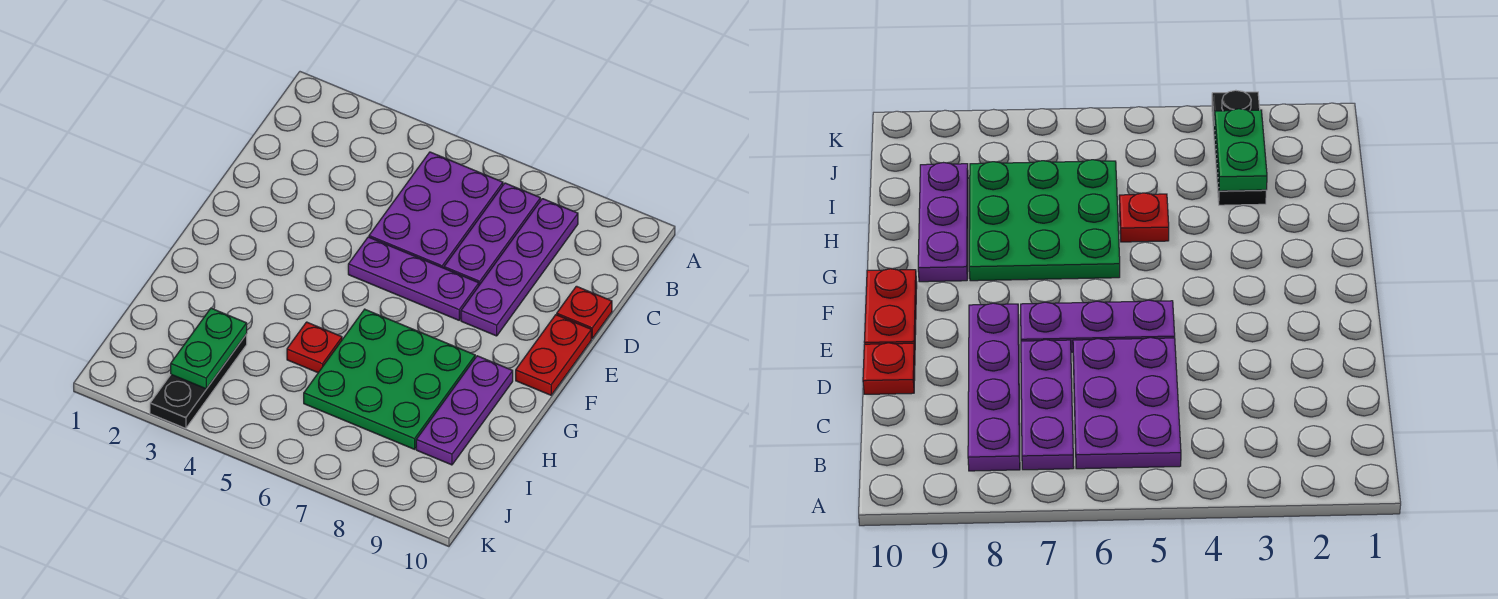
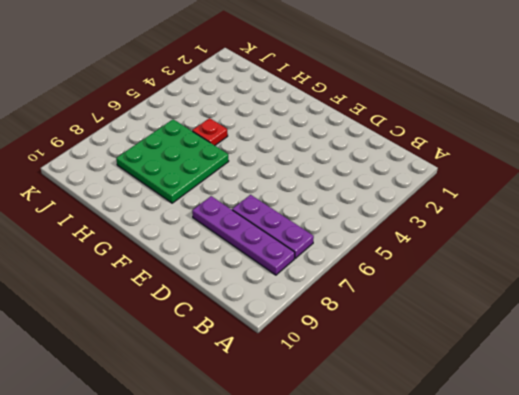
none -> purple plate B5:D6 level 1
none -> red plate D10 level 1

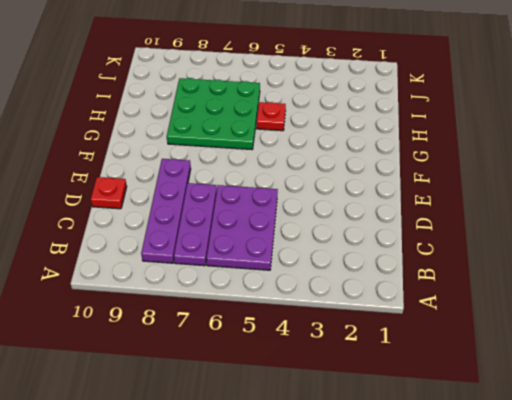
none -> purple plate E5:E7 level 1
none -> red plate E10:F10 level 1

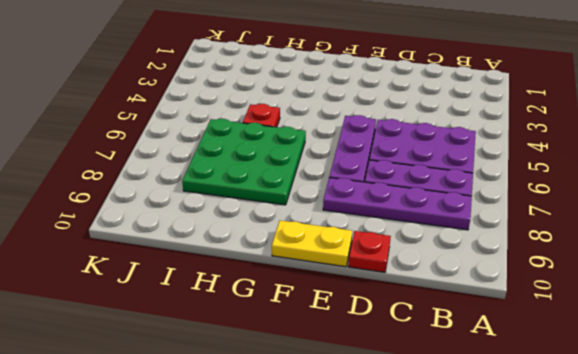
yellow plate E10:F10 level 1 -> red plate E10:F10 level 1
none -> purple plate G9:I9 level 1
none -> black plate I3:K3 level 1

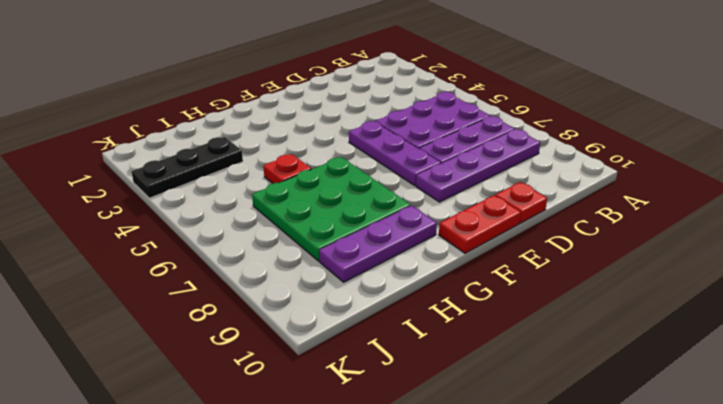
none -> green plate I3:J3 level 2

